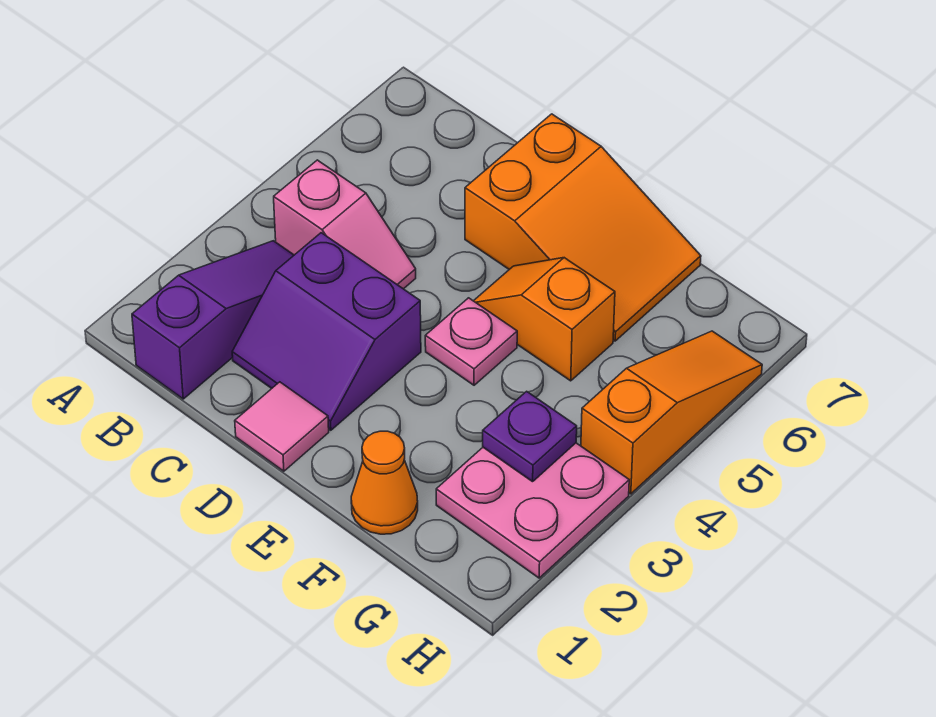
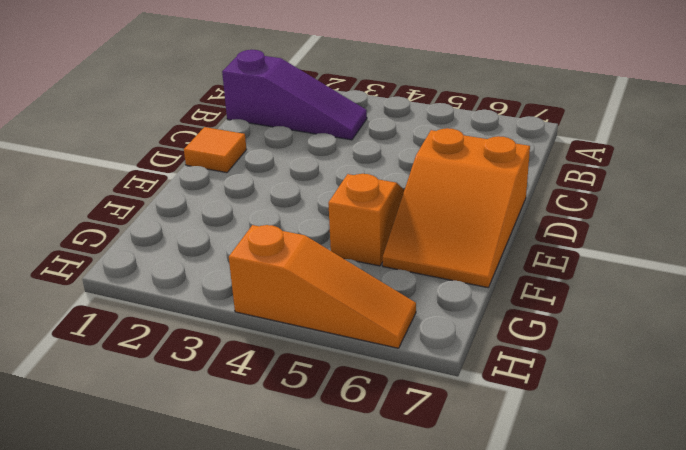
orange tile D1 level 1 -> pink tile D1 level 1
none -> pink slope B4:C4 level 1 top B
none -> purple slope C2:D3 level 1 top 3

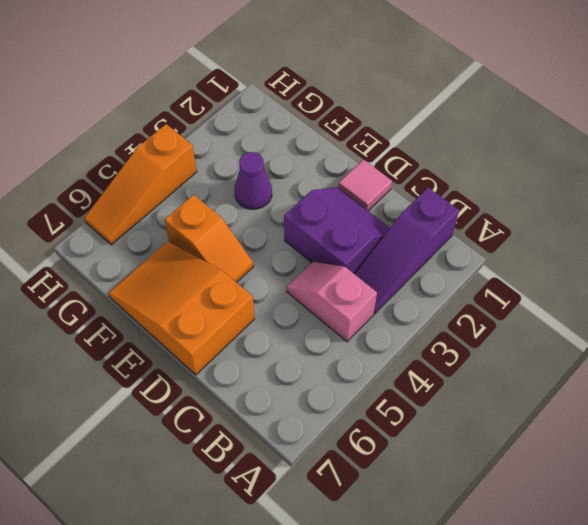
purple cone F3 level 1 -> none
none -> pink plate E4 level 1
none -> orange cone F1 level 1

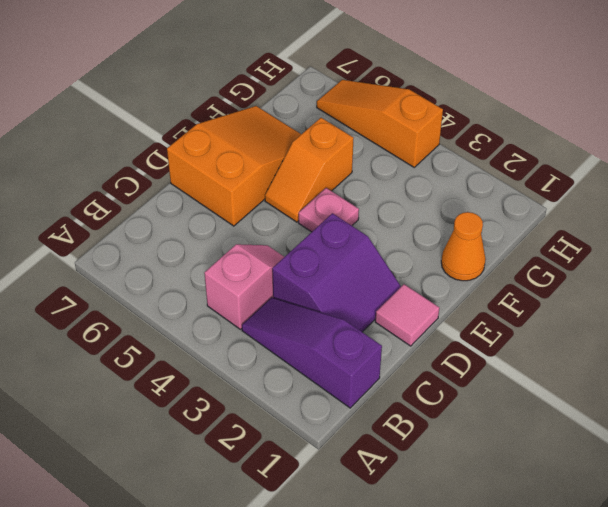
none -> pink plate G2:H3 level 1
none -> purple plate G3 level 2

